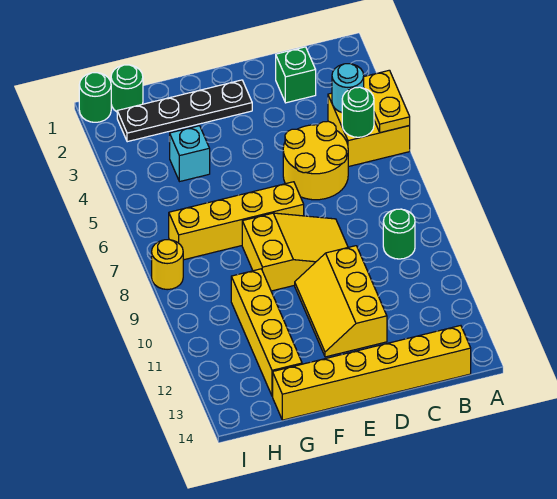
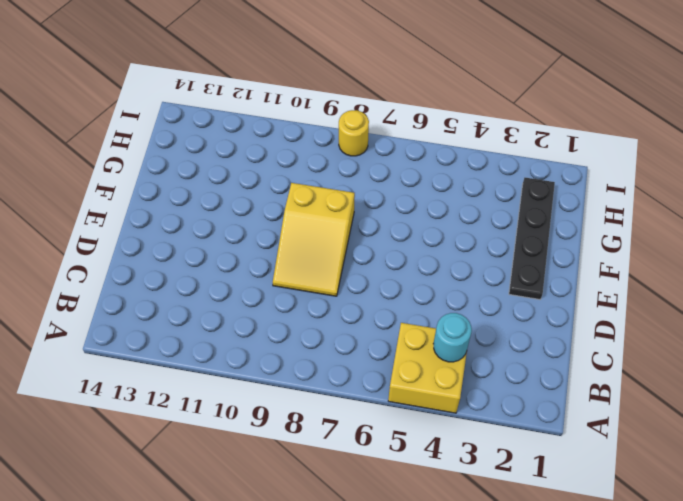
none -> green round brick B9 level 1
none -> yellow brick B14:G14 level 1
none -> green brick C2 level 1

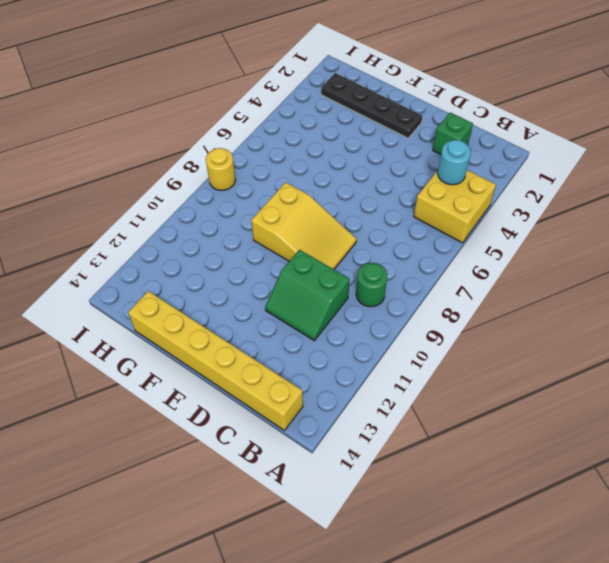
green slope C10:D11 level 1 top 10 -> yellow slope D10:E12 level 1 top D
none -> yellow round brick C5:D6 level 1
none -> yellow brick E7:H7 level 1
none -> cyan brick G4 level 1

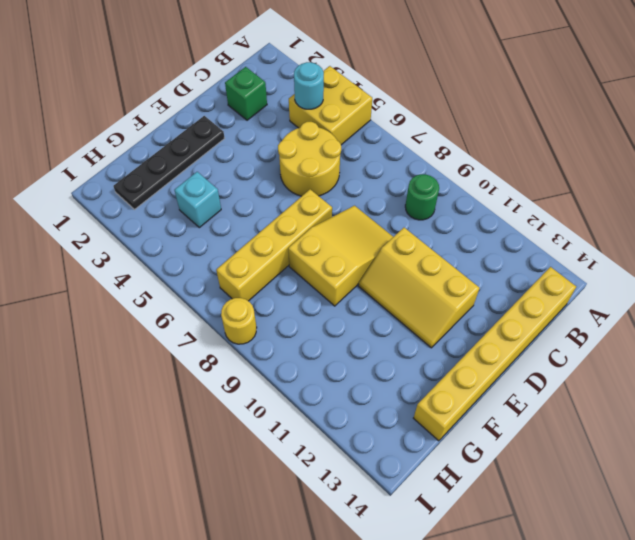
none -> yellow brick G10:G13 level 1
none -> green round brick H1 level 1
none -> green round brick I1 level 1

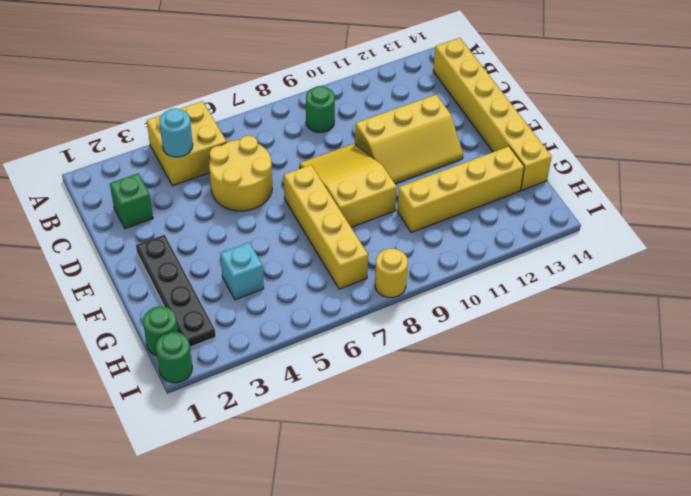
none -> yellow plate A4:A5 level 2
none -> green round brick B5 level 2

